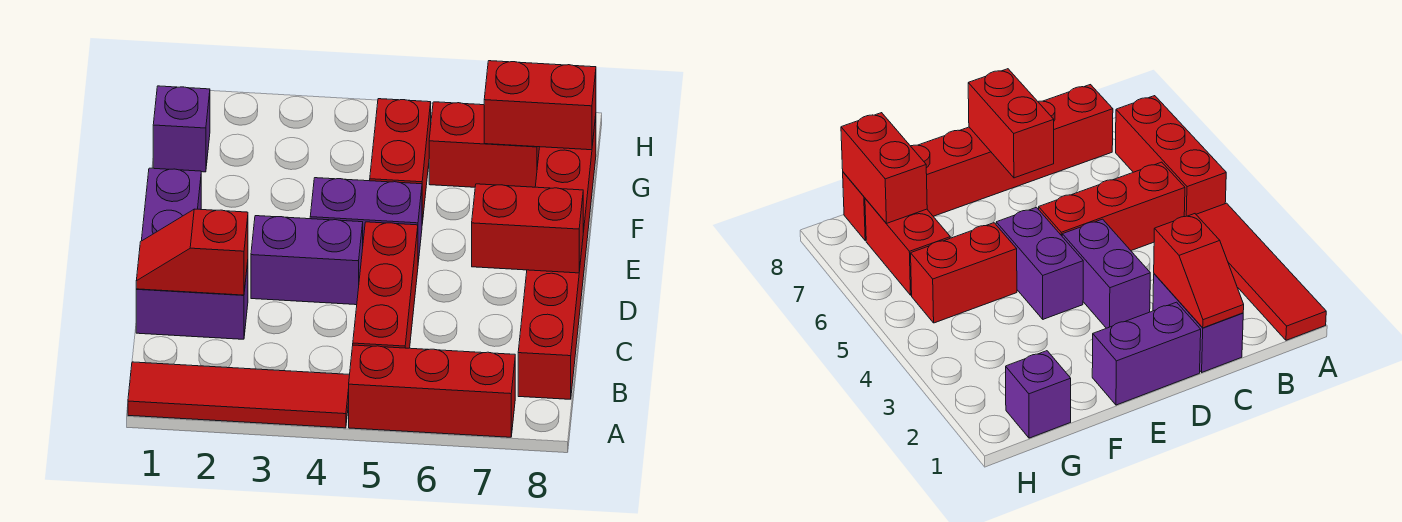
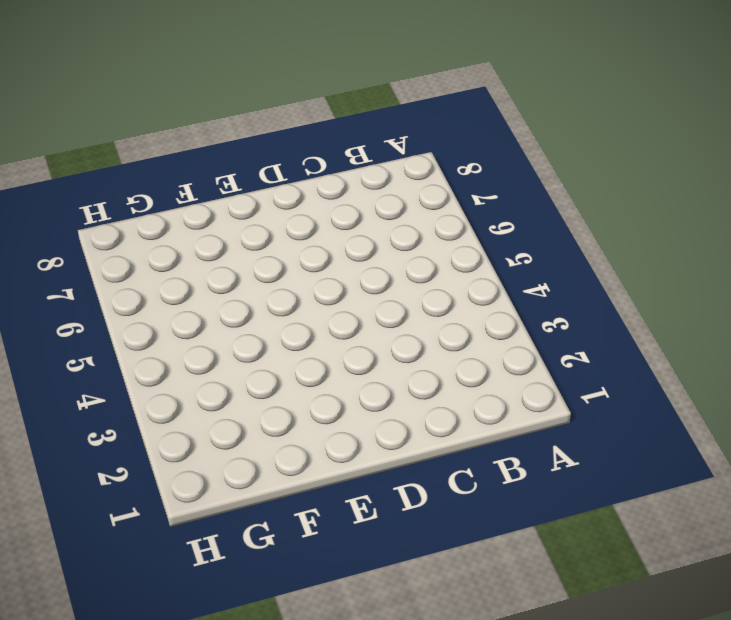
none -> red tile A1:A4 level 1
none -> red brick A5:A7 level 1
none -> red brick B5:D5 level 1

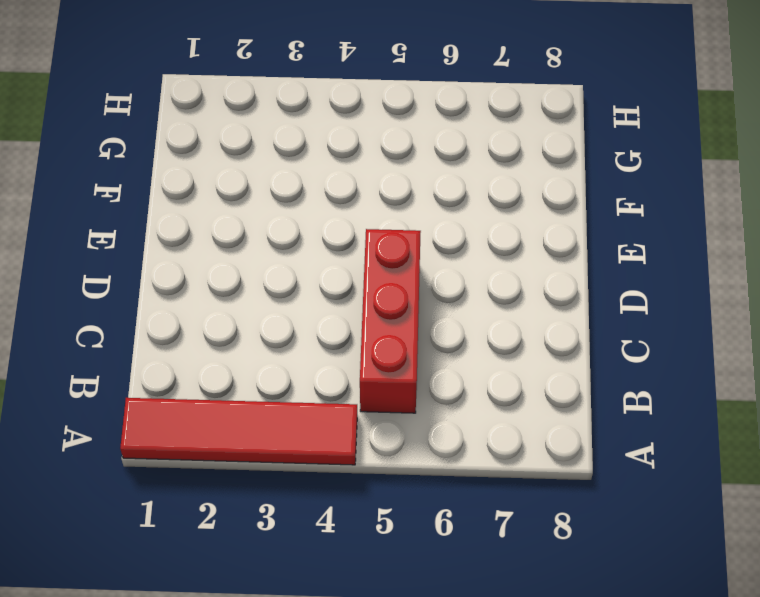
none -> red brick A5:A7 level 1
none -> red brick B8:G8 level 1
none -> purple brick C1:C2 level 1

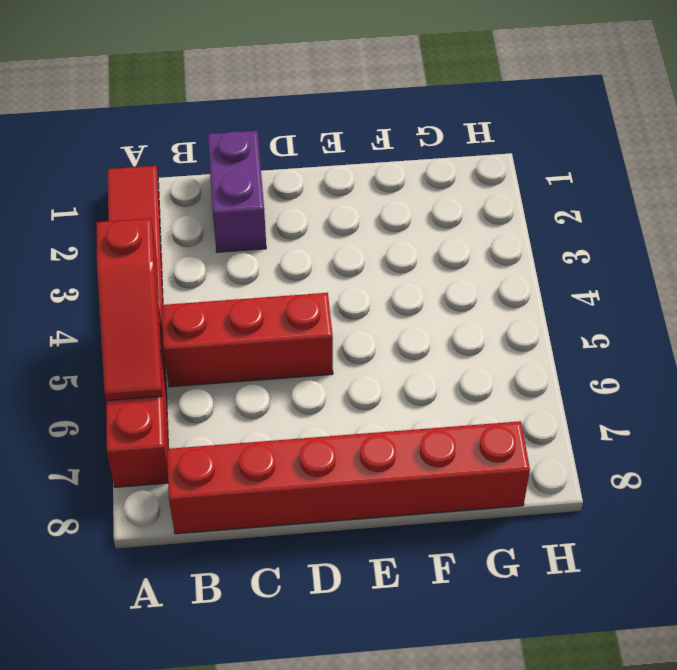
red slope A4:A6 level 2 top 4 -> none
none -> purple brick D1:E1 level 1
none -> purple brick D3:D4 level 1
none -> purple brick E4:E5 level 1

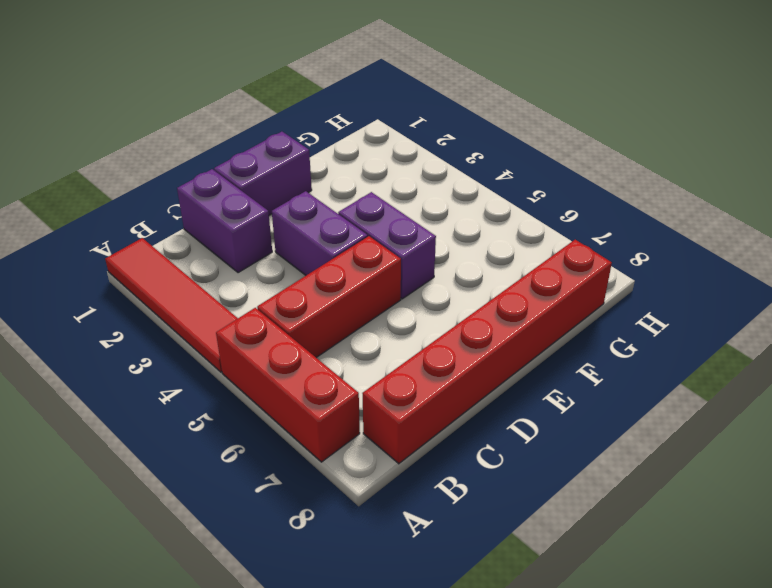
none -> red brick F5:G5 level 1
none -> purple brick G1 level 1
none -> red brick G6:G7 level 1

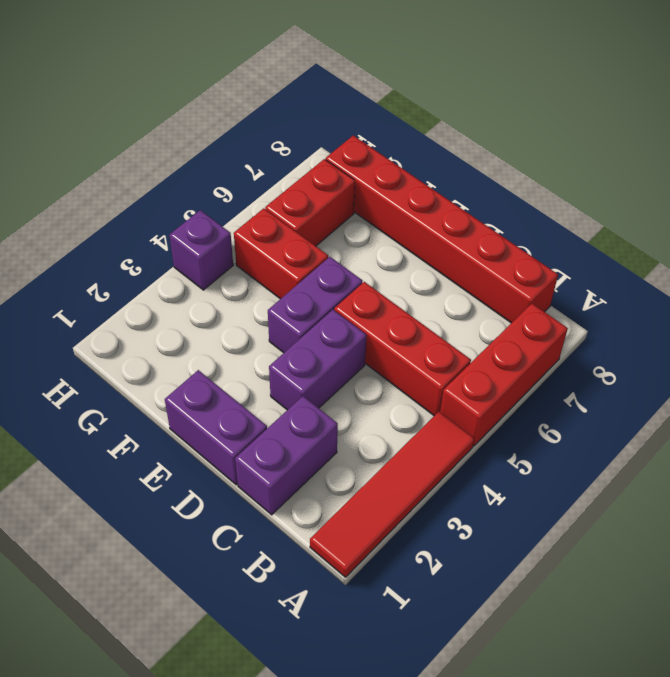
purple brick H4 level 1 -> purple brick G1 level 1
none -> red slope C1:C2 level 2 top 2
none -> red brick D7:D8 level 2
none -> red brick G7:G8 level 2

